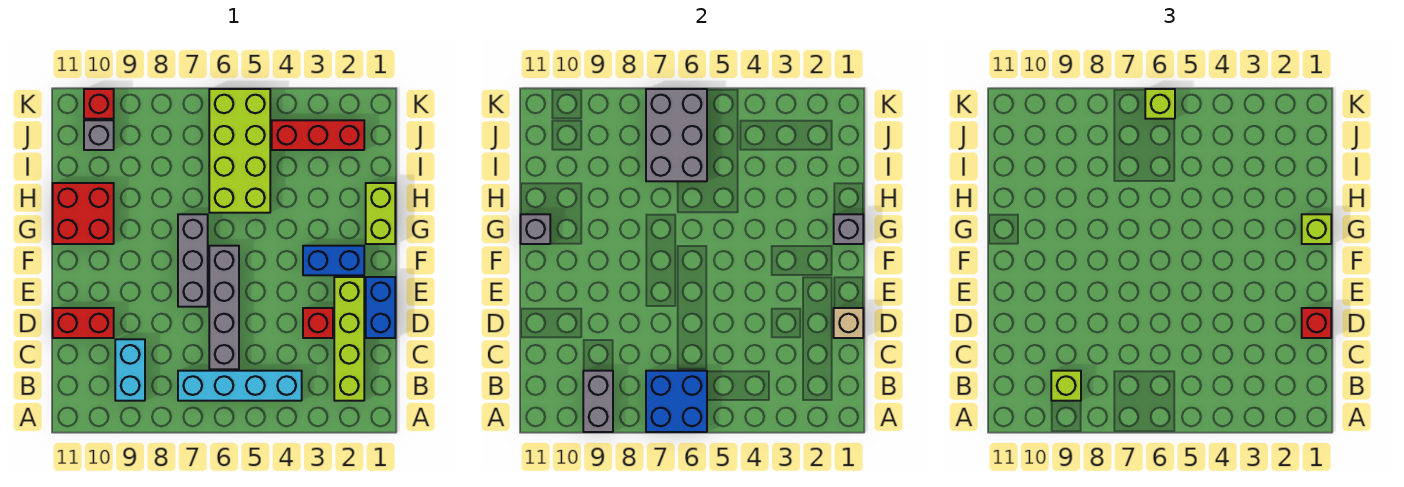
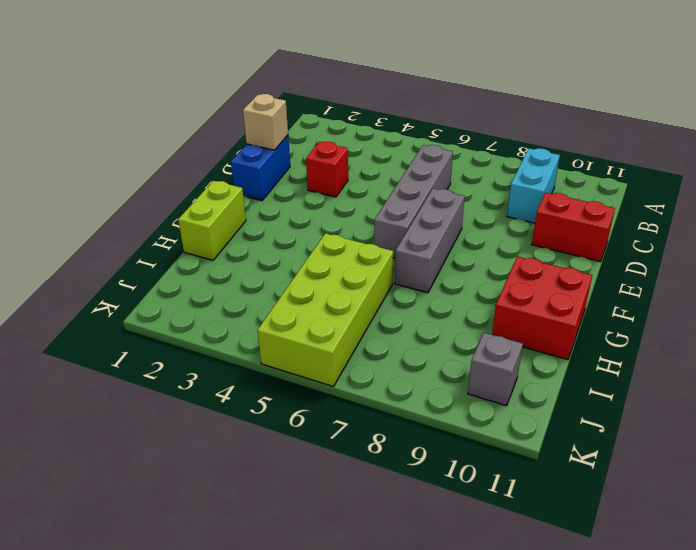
none -> lime brick B2:E2 level 1
none -> cyan brick B4:B7 level 1
none -> blue brick F2:F3 level 1

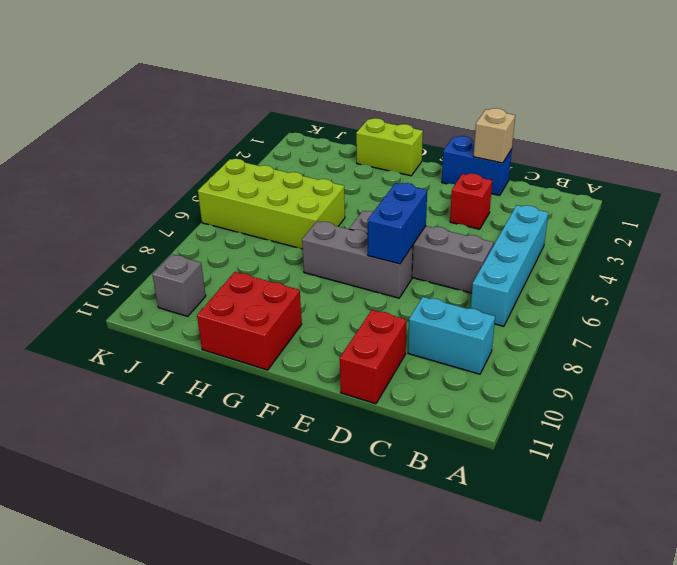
blue brick E6:E7 level 2 -> blue brick F2:F3 level 1
none -> lime brick B2:E2 level 1
none -> red brick J2:J4 level 1
none -> red brick K10 level 1

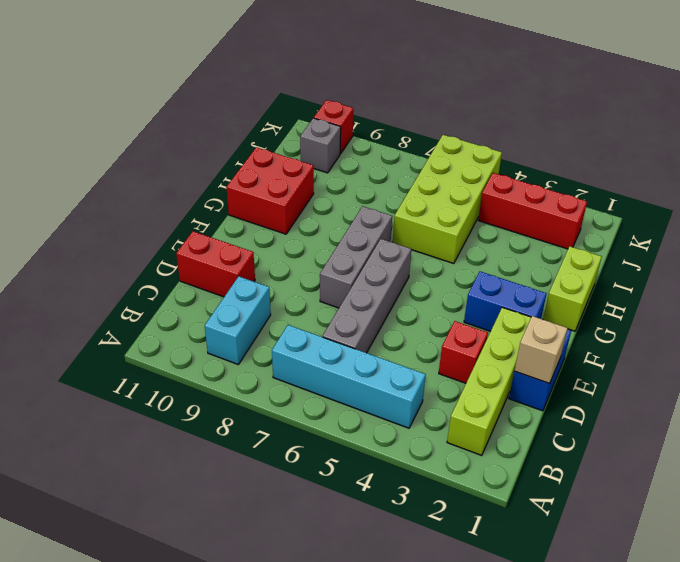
none -> blue brick A6:B7 level 2
none -> grey brick A9:B9 level 2
none -> grey brick G1 level 2

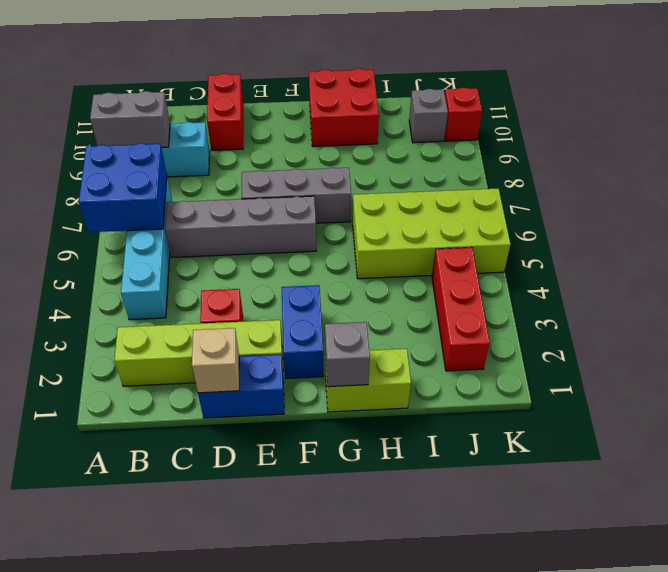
none -> grey brick G11 level 2
none -> grey brick I6:K7 level 2
none -> lime brick B9 level 3

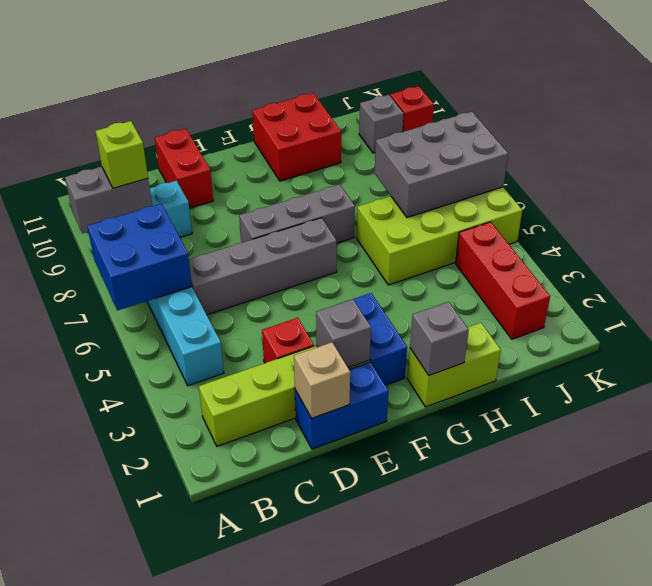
grey brick E2 level 2 -> grey brick G11 level 2
none -> red brick D1 level 3
none -> lime brick G1 level 3
none -> lime brick K6 level 3

